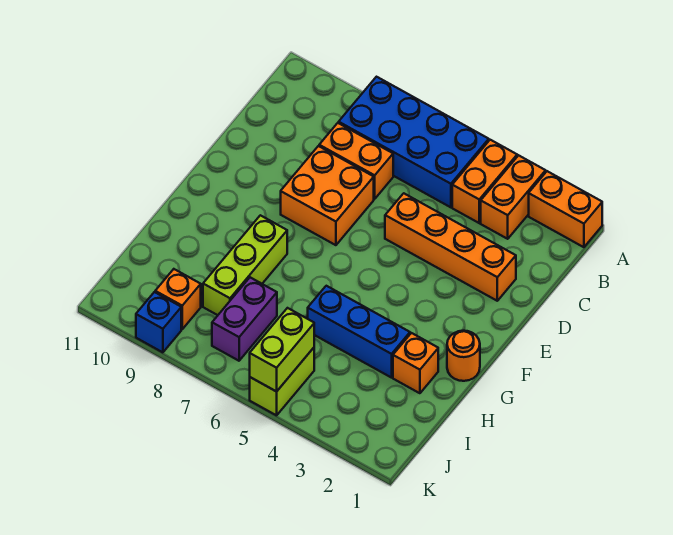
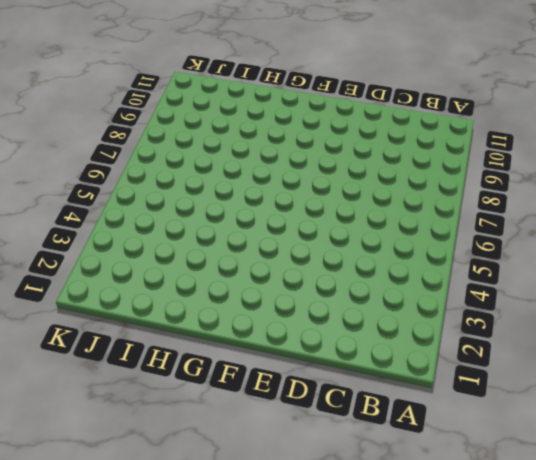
none -> orange brick A1:A2 level 1
none -> orange brick A3:B3 level 1
none -> orange brick A4:B4 level 1

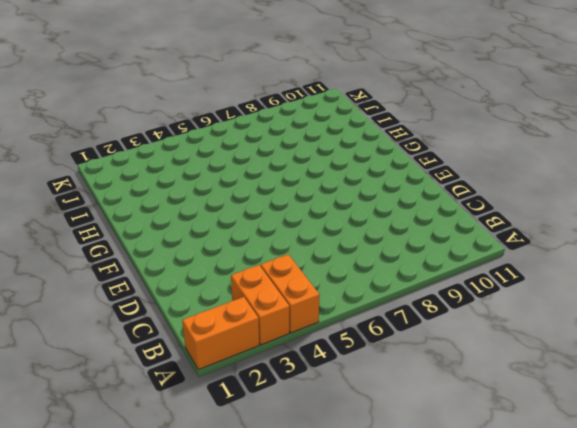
none -> blue brick A5:B8 level 1
none -> orange brick C7:C8 level 1
none -> orange brick D2:D5 level 1

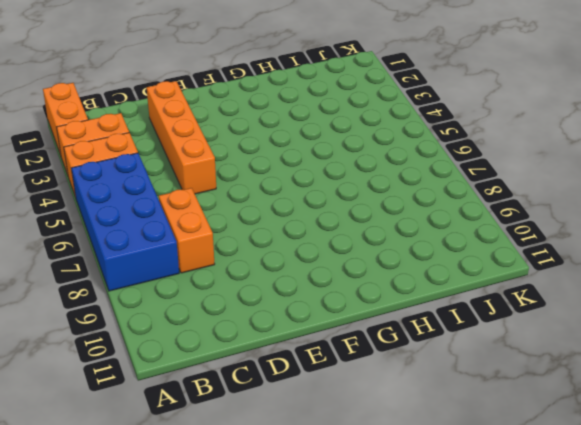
none -> orange brick D7:E8 level 1
none -> orange round brick G1 level 1
none -> lime brick G8:I8 level 1

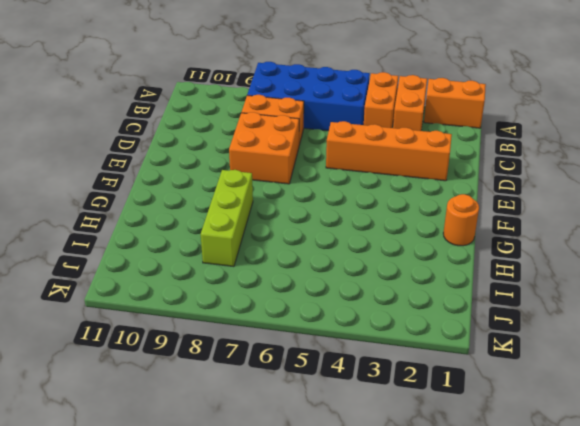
none -> orange brick H2 level 1
none -> blue brick H3:H5 level 1
none -> purple brick I7:J7 level 1

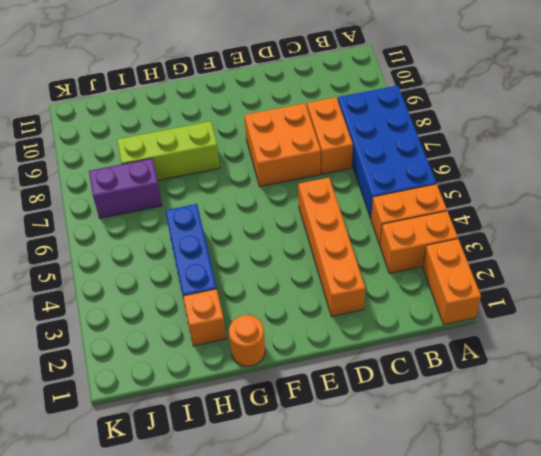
none -> lime brick J5:K5 level 1
none -> orange brick J9 level 1
none -> blue brick K9 level 1

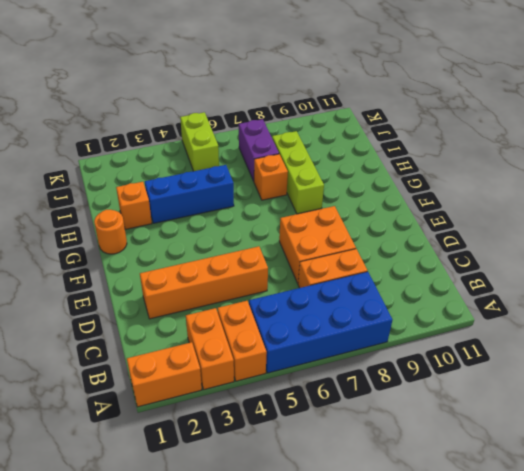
orange brick H7 level 1 -> orange brick J9 level 1
none -> blue brick K9 level 1
none -> lime brick J5:K5 level 2

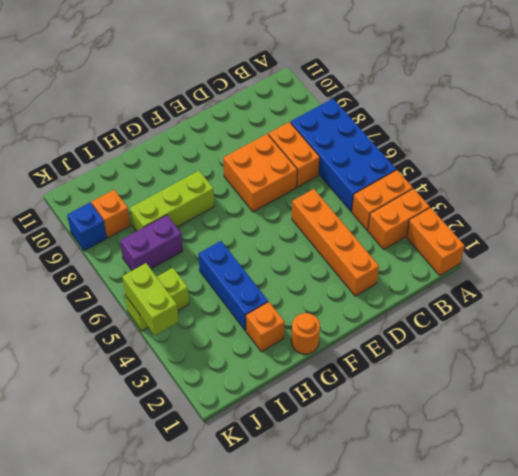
lime brick K4:K5 level 2 -> lime brick J5:K5 level 2

